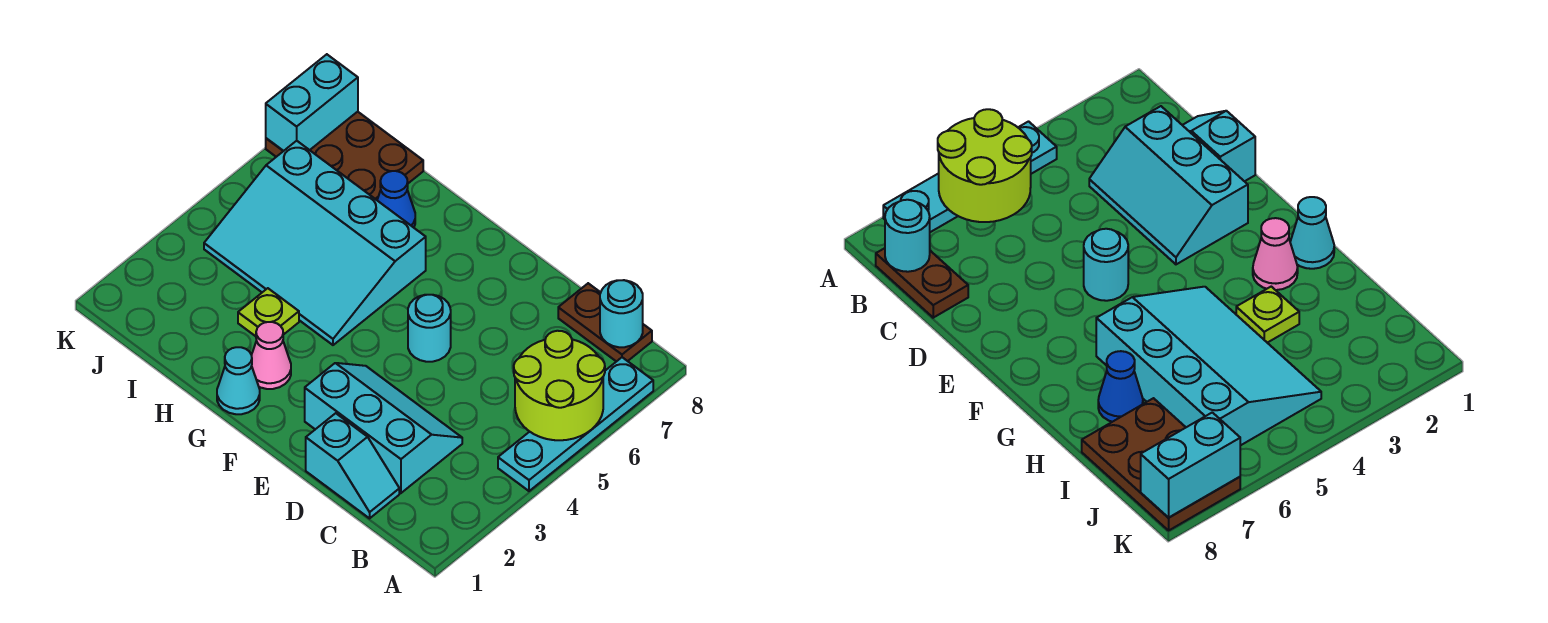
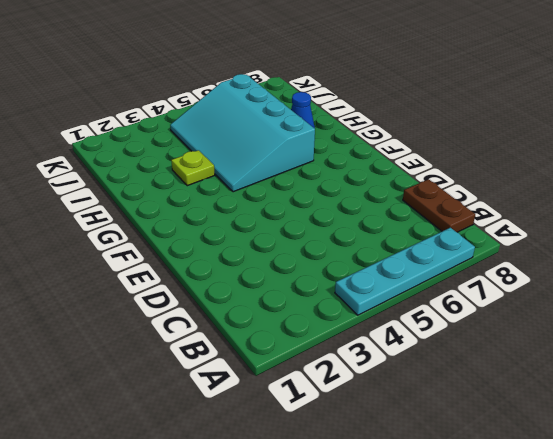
none -> cyan slope C1:D1 level 1 top D
none -> cyan slope C2:E3 level 1 top 2
none -> cyan round brick E5 level 1

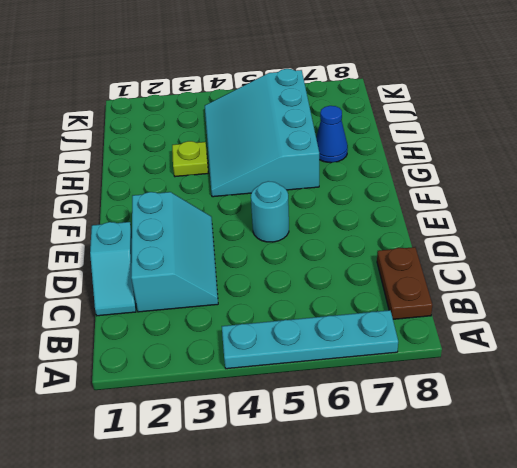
none -> cyan cone G1 level 1
none -> pink cone G2 level 1
none -> brown plate I7:K8 level 1

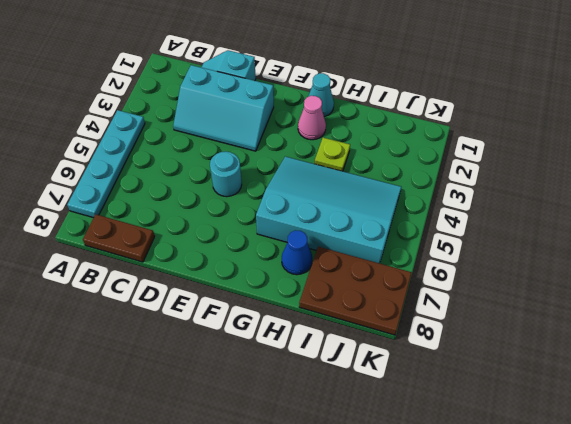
none -> lime round brick A5:B6 level 2
none -> cyan round brick B8 level 2
none -> cyan brick K7:K8 level 2

